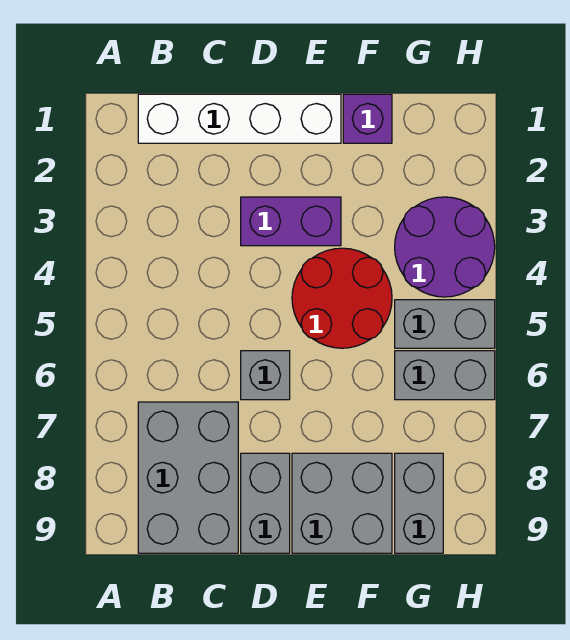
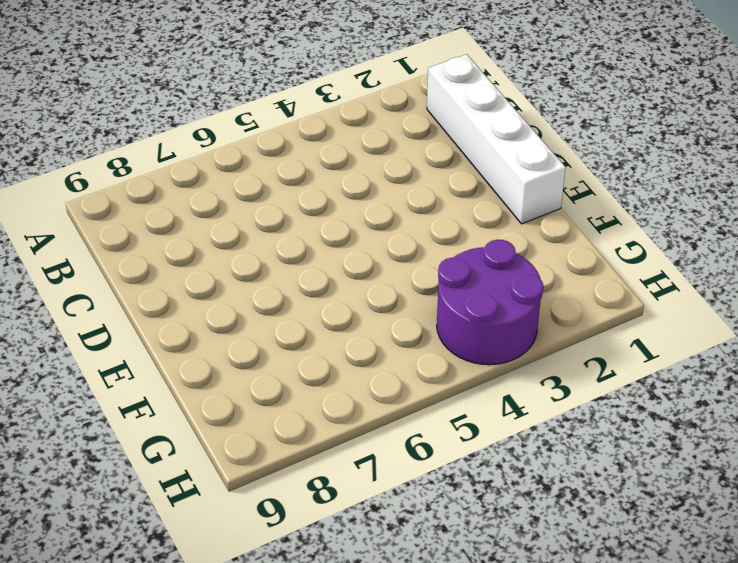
none -> grey brick B7:C9 level 1
none -> purple brick D3:E3 level 1
none -> grey brick D6 level 1

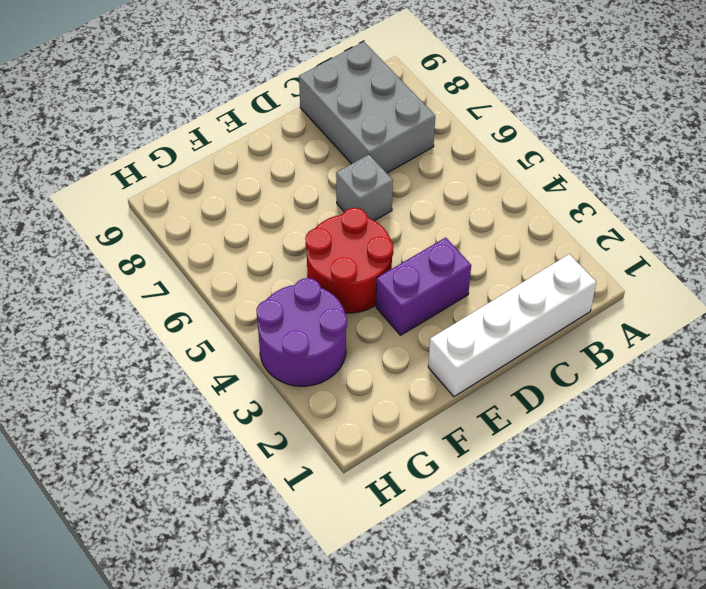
none -> grey brick D8:D9 level 1
none -> grey brick E8:F9 level 1
none -> purple brick F1 level 1

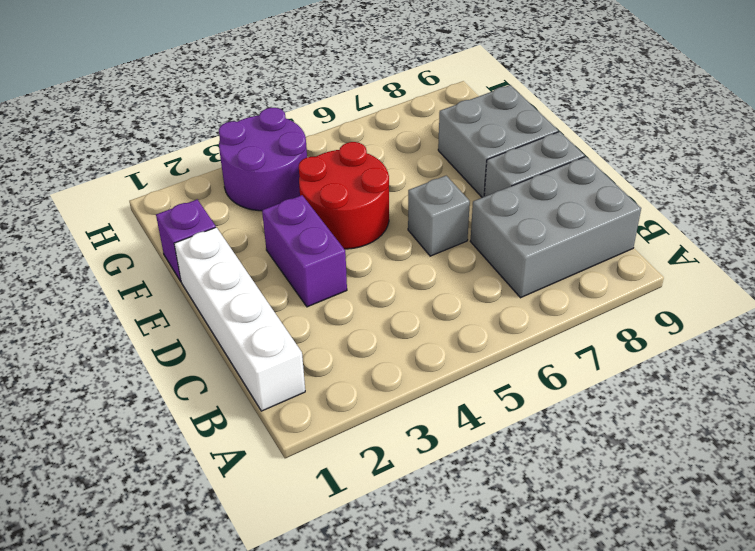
none -> grey brick G5:H5 level 1
none -> grey brick G6:H6 level 1
none -> grey brick G8:G9 level 1

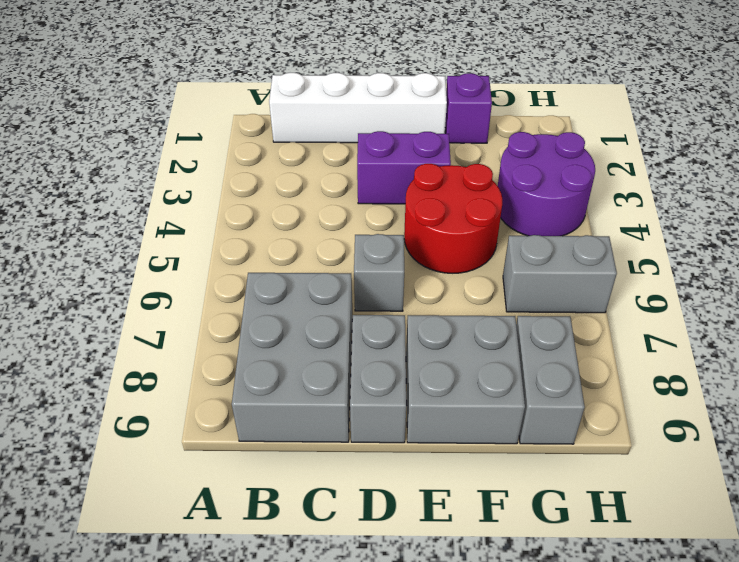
none -> grey brick G5:H5 level 1

